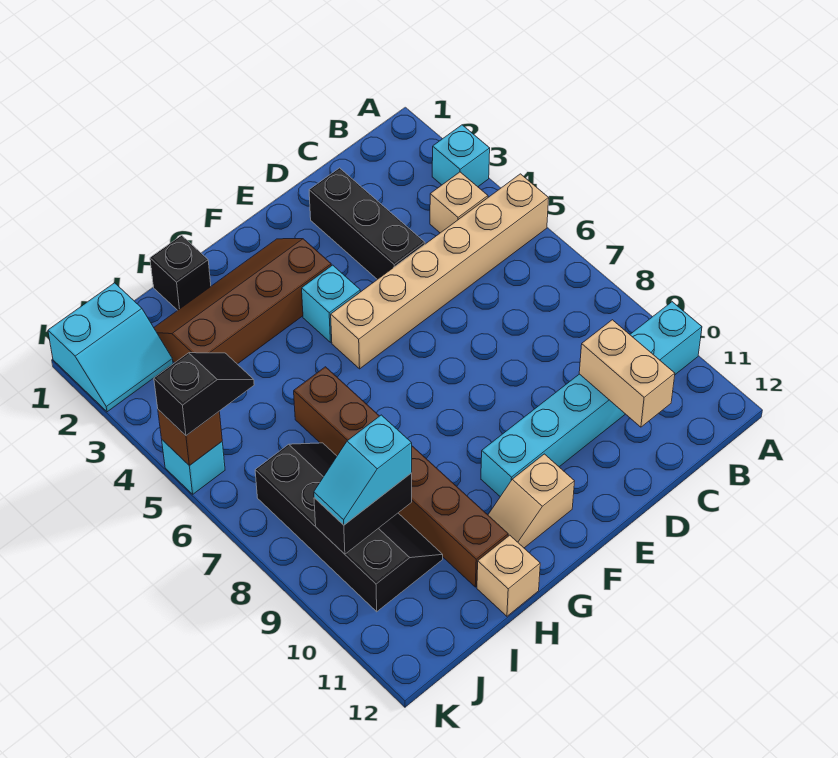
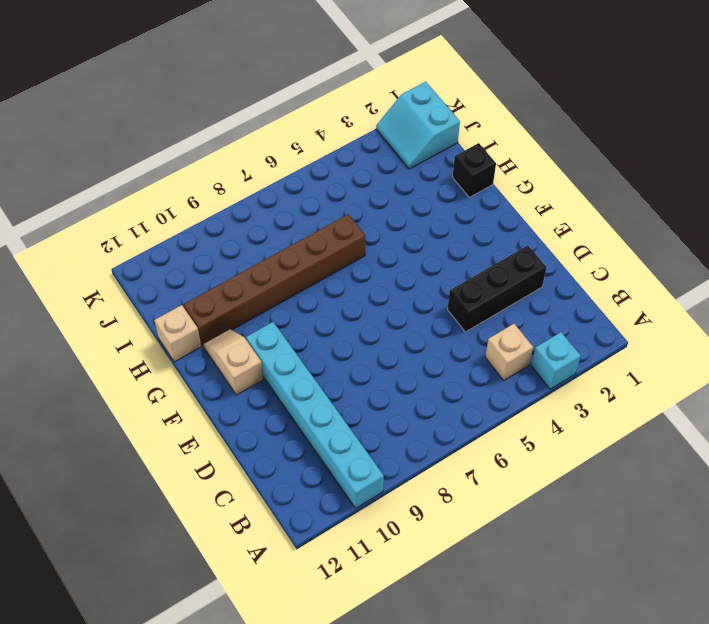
none -> tan brick A5:F5 level 1
none -> brown slope F2:I3 level 1 top 3
none -> cyan brick F4 level 1

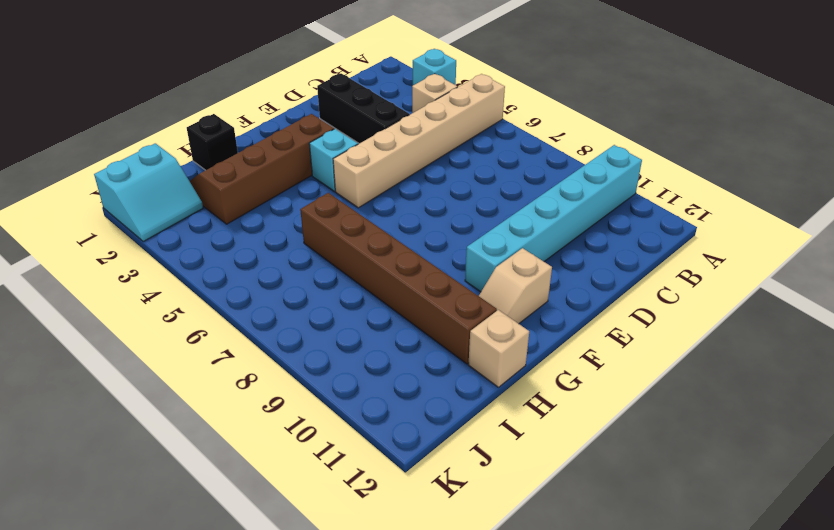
none -> black slope I7:J10 level 1 top J
none -> cyan brick K5 level 1
none -> tan brick C10:C11 level 2

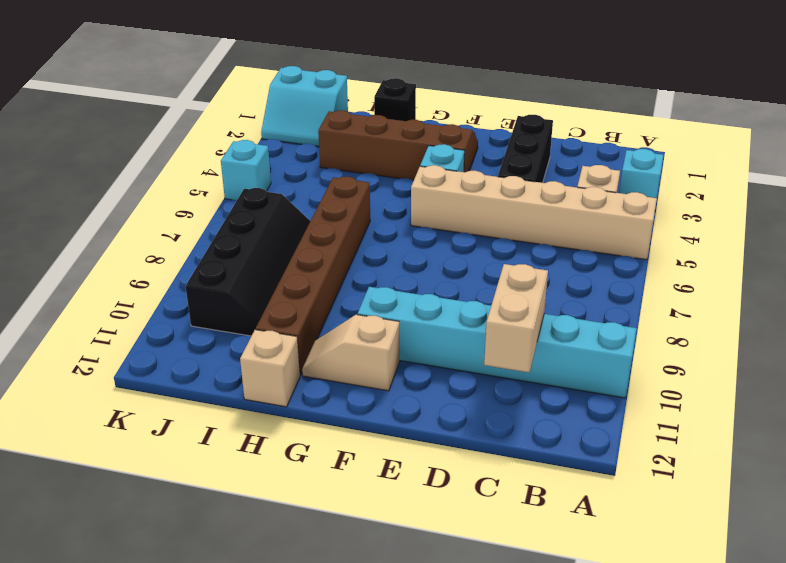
none -> black brick I9:J9 level 2
none -> brown brick K5 level 2
none -> cyan slope I9:J9 level 3 top I

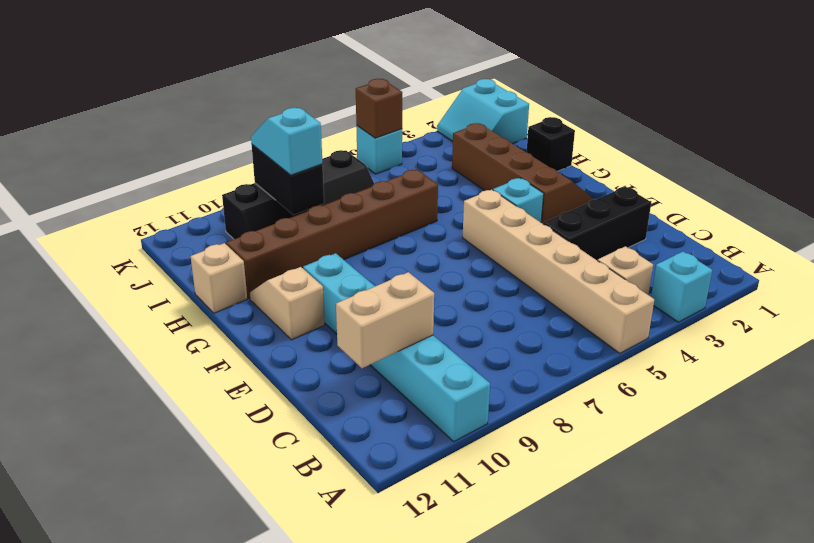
none -> black slope J5:K5 level 3 top K

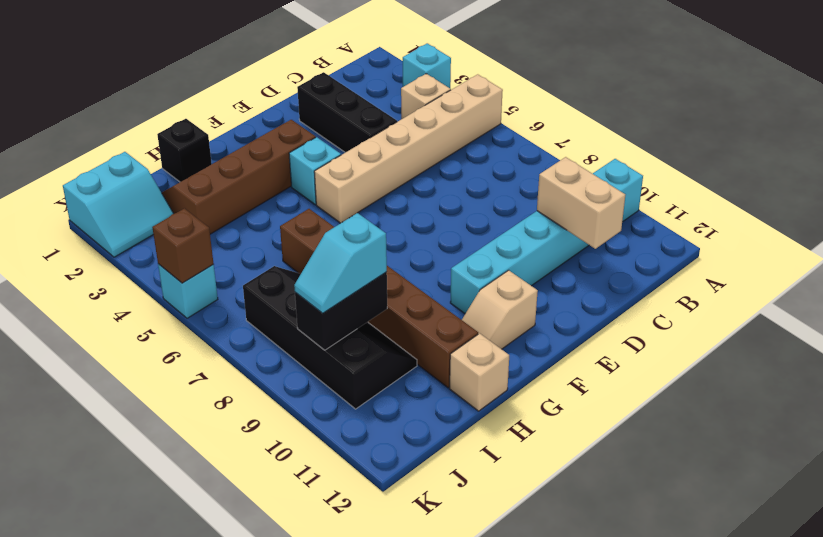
none -> black slope J5:K5 level 3 top K

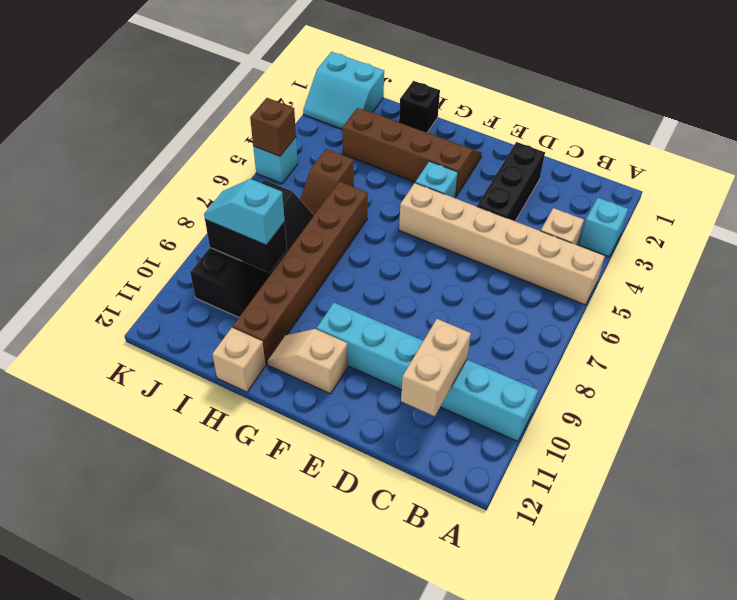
brown slope I5:I6 level 1 top 5 -> none
none -> black slope J5:K5 level 3 top K

